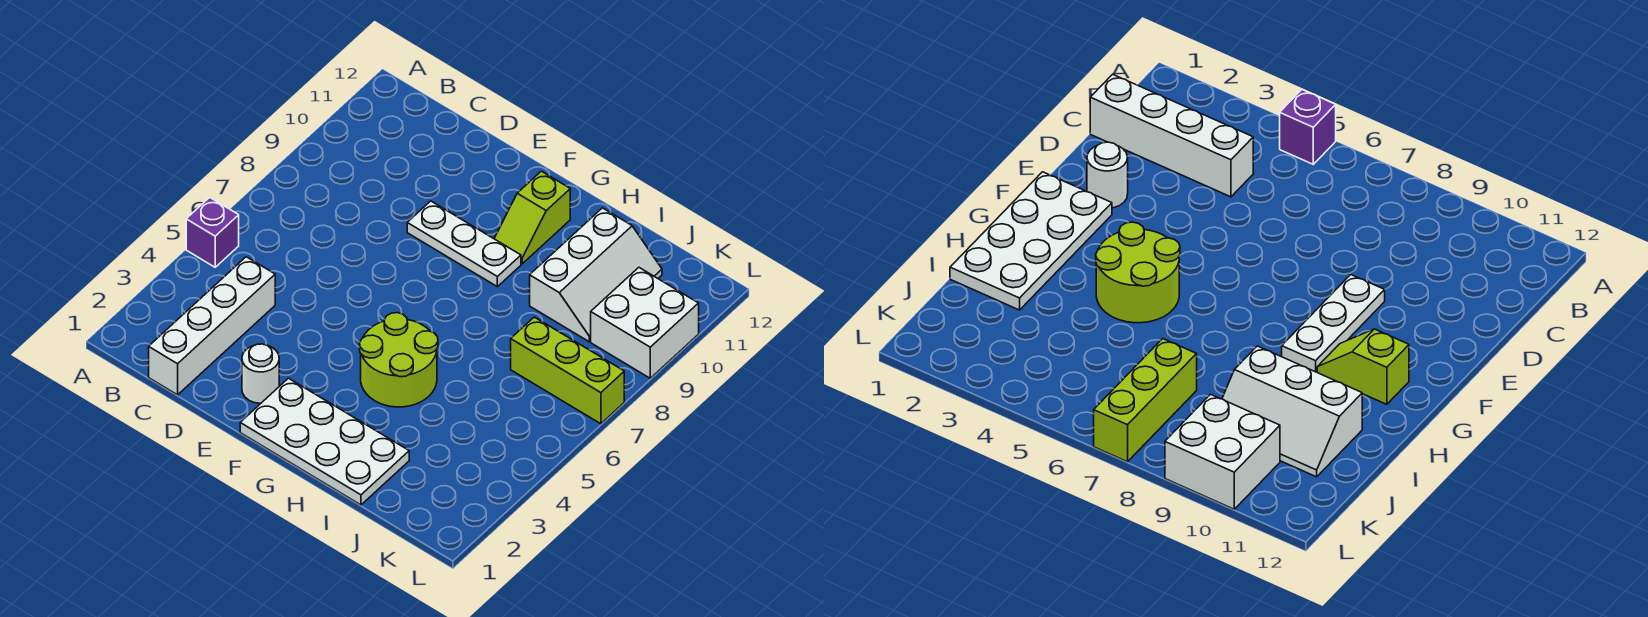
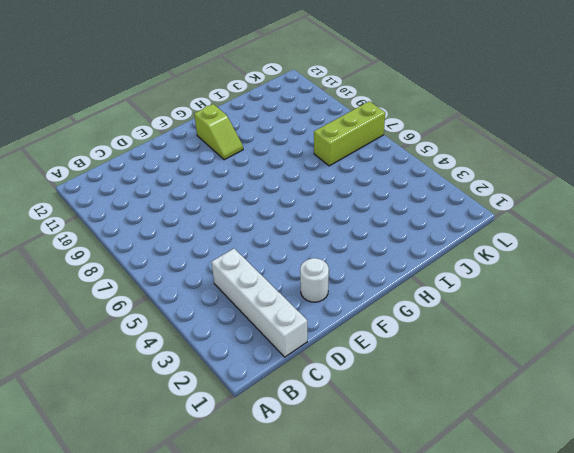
none -> purple brick A5 level 1
none -> white plate E9:G9 level 1

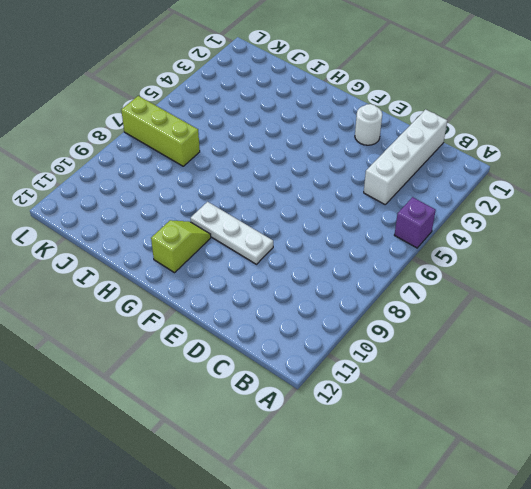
none -> white plate F1:I2 level 1
none -> lime round brick G4:H5 level 1

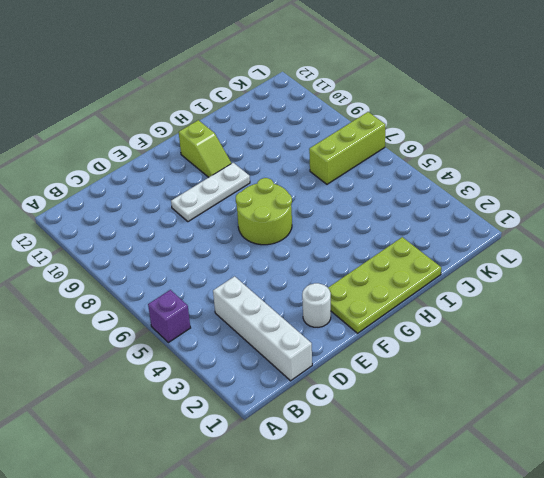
lime plate F1:I2 level 1 -> white plate F1:I2 level 1
lime round brick F6:G7 level 1 -> lime round brick G4:H5 level 1
none -> white slope I9:J11 level 1 top I
none -> white brick K9:L10 level 1

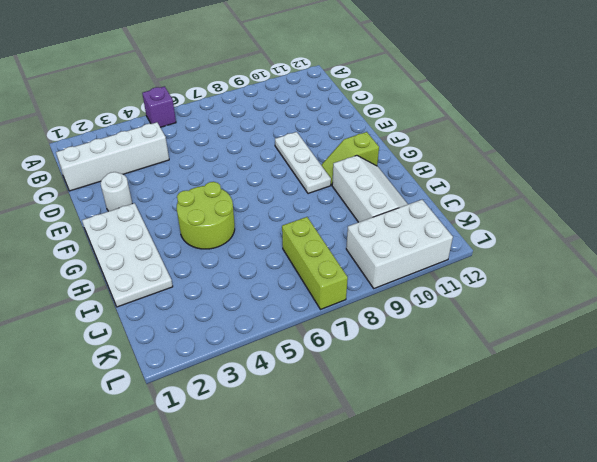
white slope H10:J11 level 1 top 10 -> white slope I9:J11 level 1 top I
white brick K9:L11 level 1 -> white brick K9:L10 level 1

